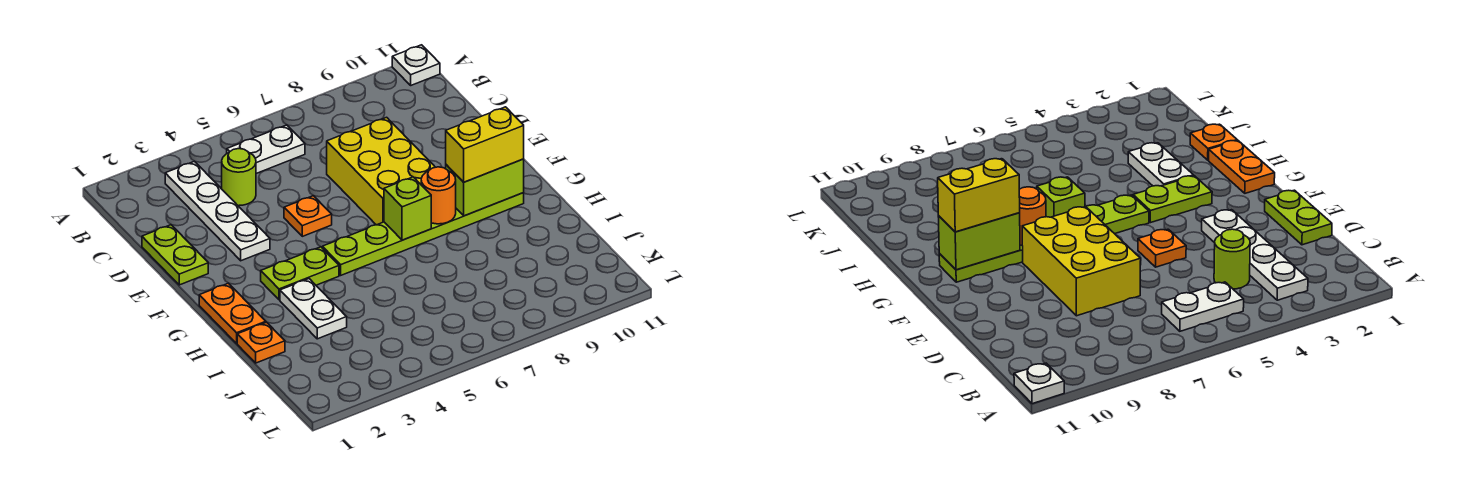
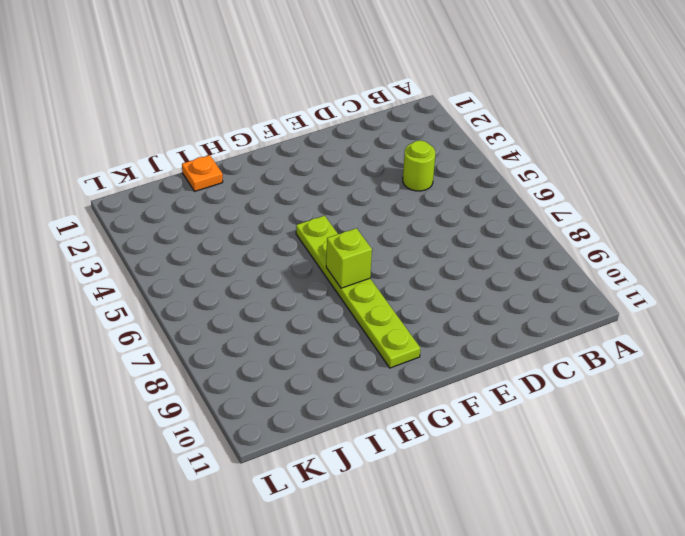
none -> white plate A11 level 1
none -> white plate B3:E3 level 1
none -> white plate B5:B6 level 1

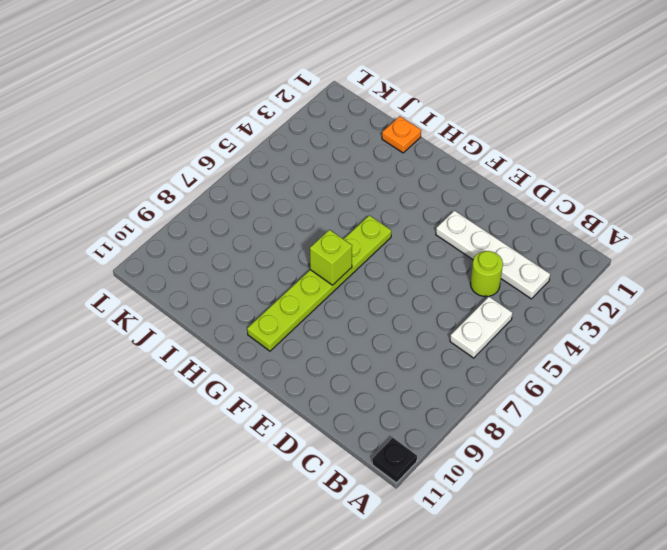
black plate A11 level 1 -> white plate A11 level 1
none -> lime plate D1:E1 level 1
none -> yellow brick D7:F8 level 1
none -> orange plate E5 level 1

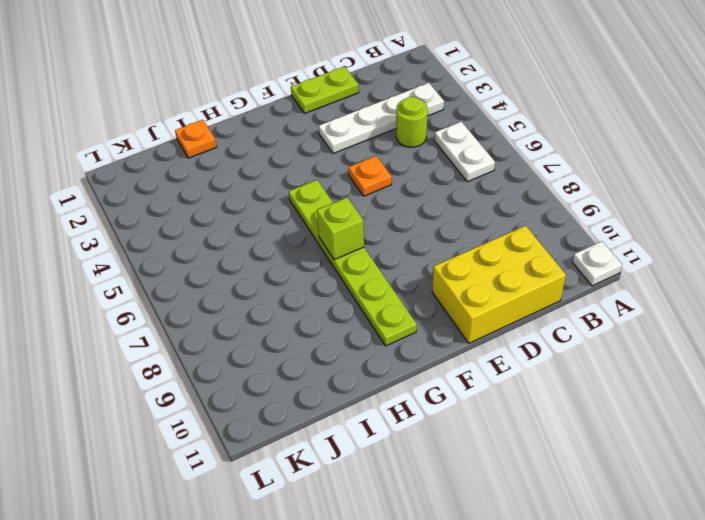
yellow brick C10:E11 level 1 -> yellow brick D7:F8 level 1
none -> orange plate G1:H1 level 1
none -> lime plate G3:G4 level 1
none -> white plate H3:I3 level 1

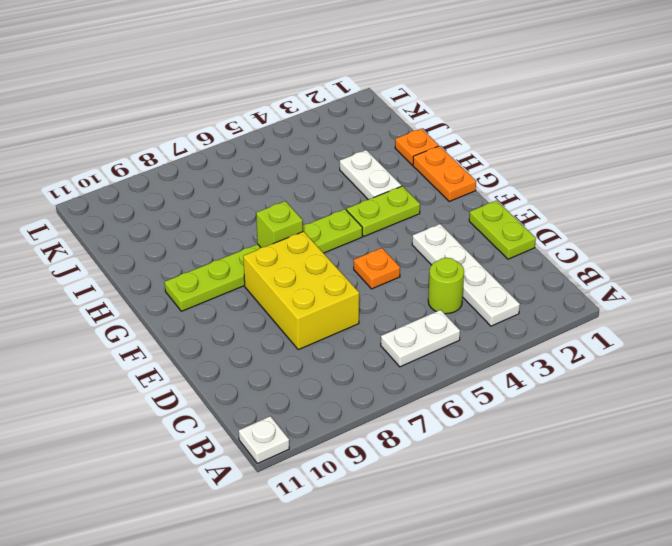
none -> orange round brick G8 level 2
none -> lime brick G9:G10 level 2
none -> yellow brick G9:G10 level 3

